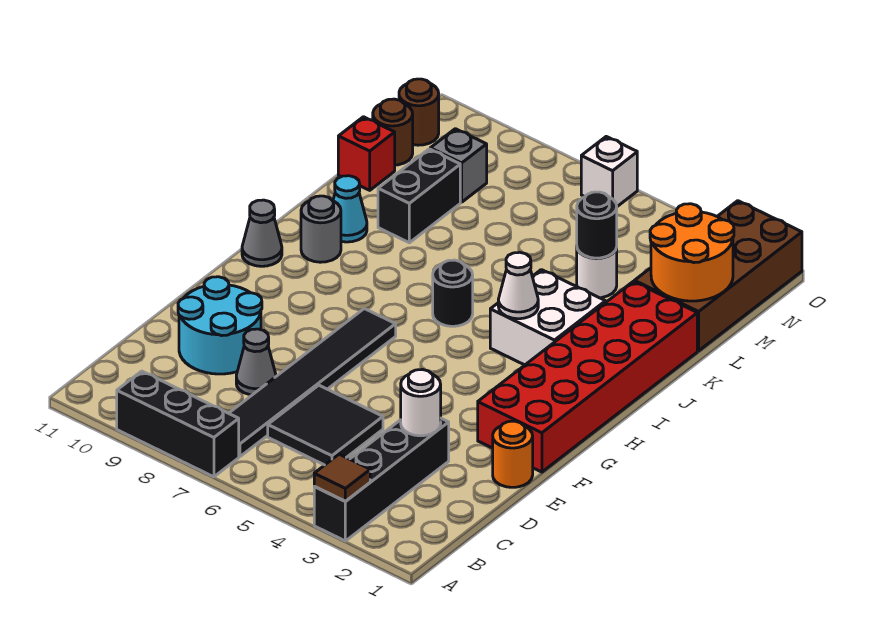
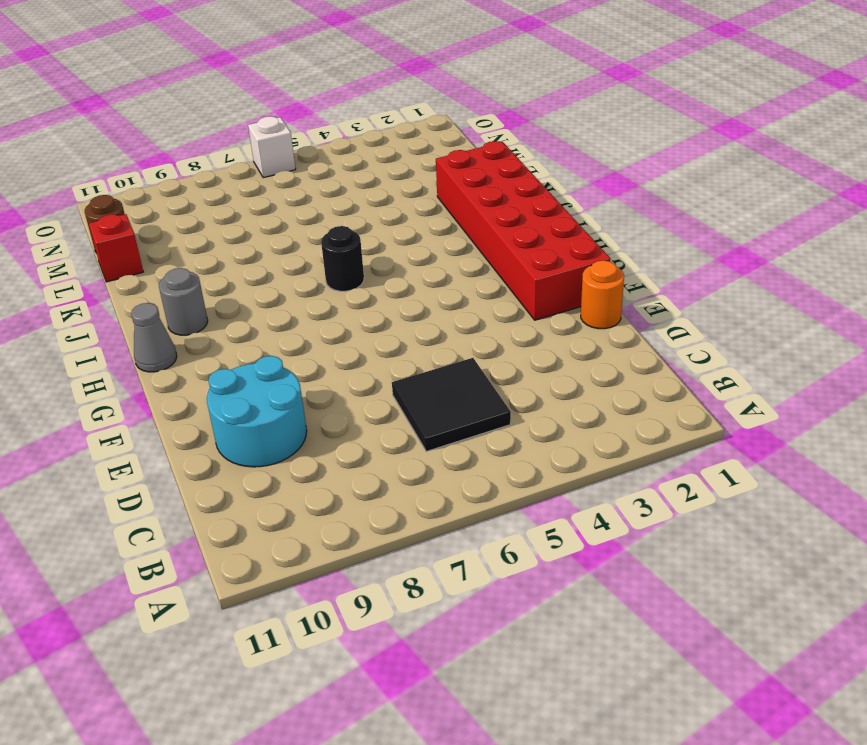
none -> black brick A3:D3 level 1
none -> black brick A7:A9 level 1
none -> black tile B7:G7 level 1

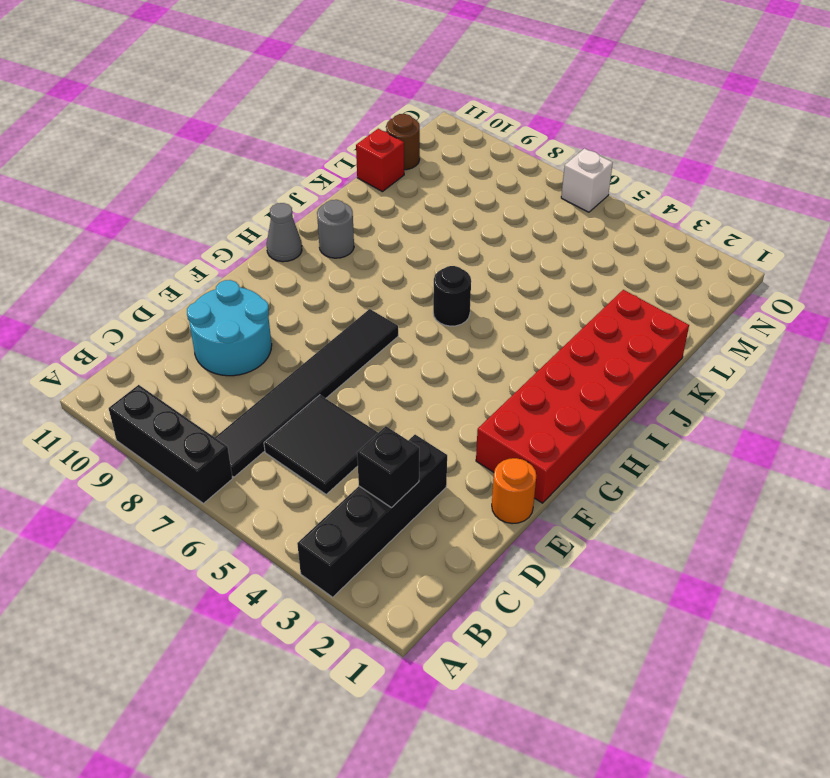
black brick C3 level 2 -> none
none -> grey cone D8 level 1
none -> white brick I3:J4 level 1
none -> cyan cone J10 level 1

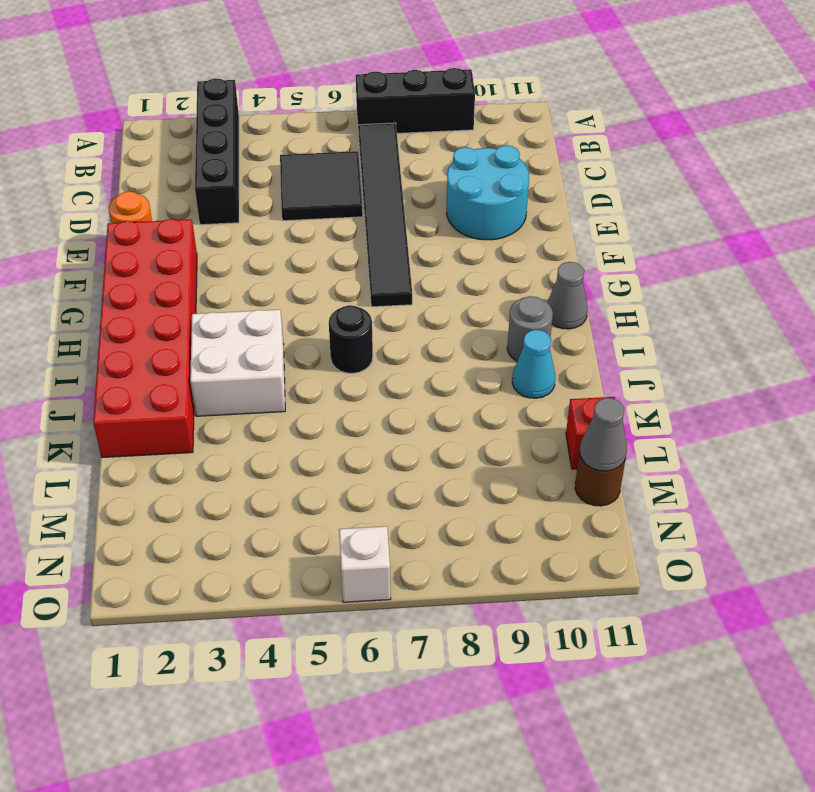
grey cone M11 level 2 -> grey cone D8 level 1
none -> black brick K9:L9 level 1
none -> brown brick L1:O2 level 1
none -> white round brick L4 level 1

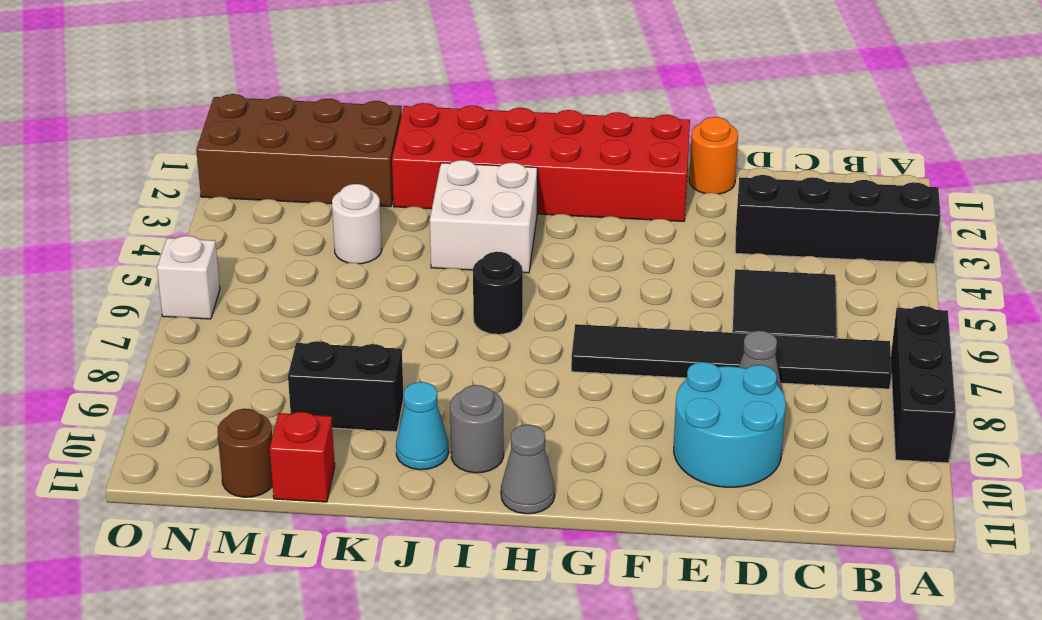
none -> grey brick M9 level 1
none -> brown round brick N11 level 1
none -> brown tile A3 level 2

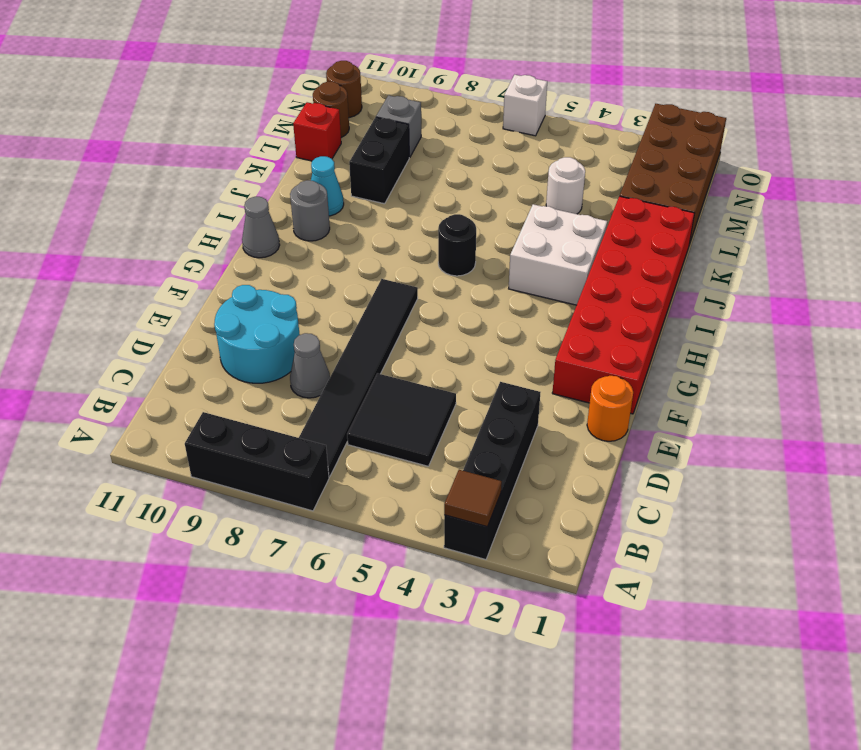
none -> white round brick D3 level 2
none -> white cone I4 level 2
none -> orange round brick L1:M2 level 2

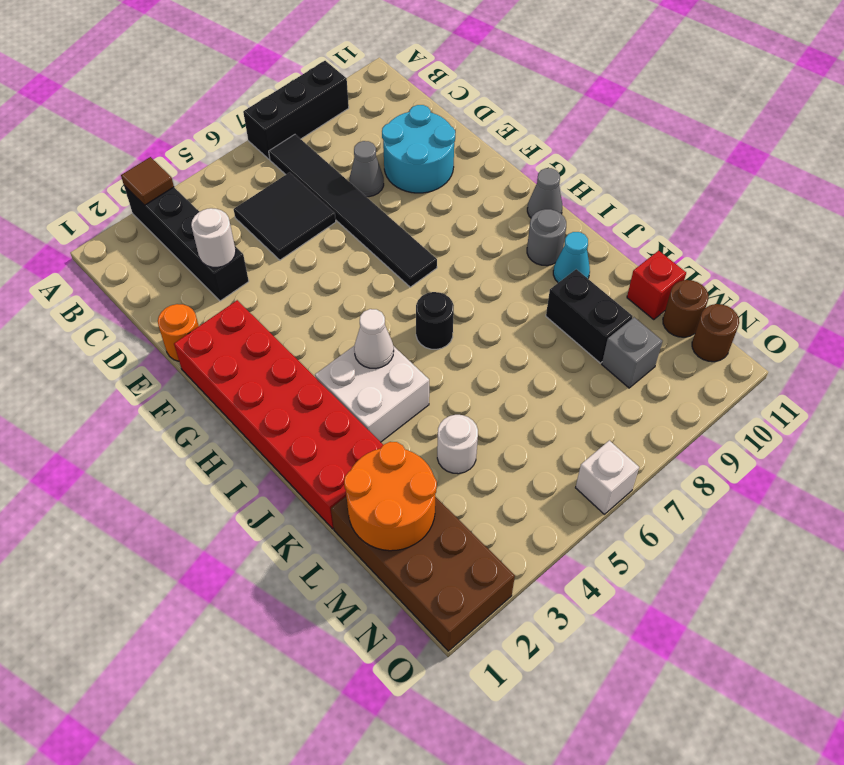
none -> black round brick L4 level 2

